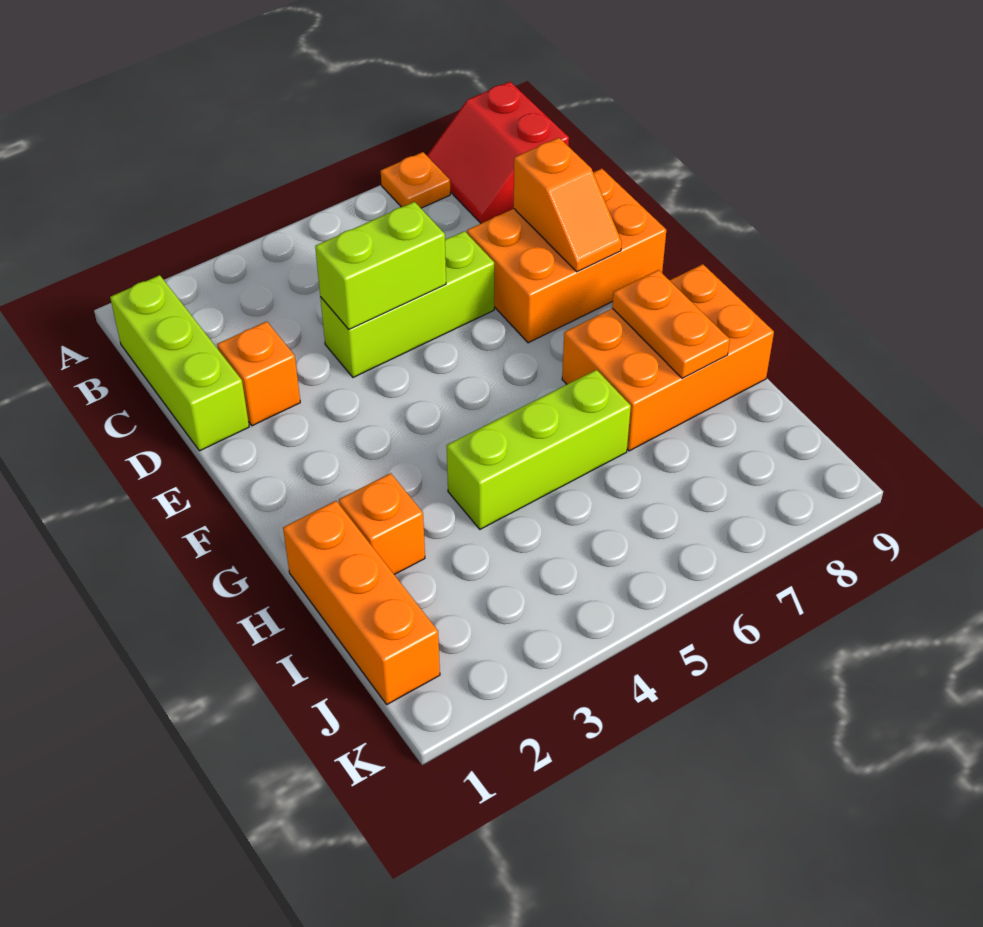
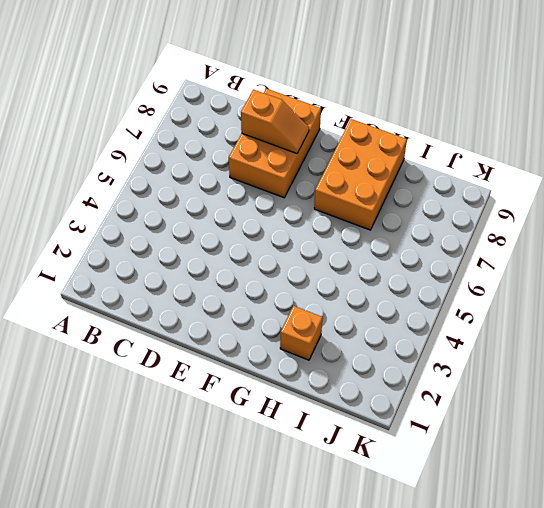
none -> orange plate A7 level 1
none -> red slope A8:B9 level 1 top 9
none -> lime brick B1:D1 level 1

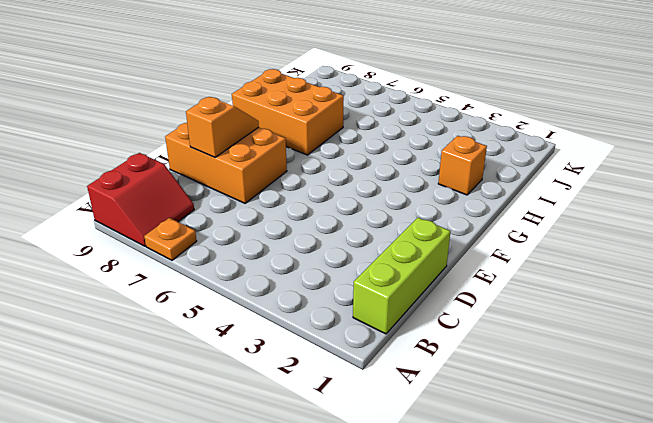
none -> orange brick D2 level 1
none -> lime brick D4:D6 level 1
none -> orange brick H1:J1 level 1

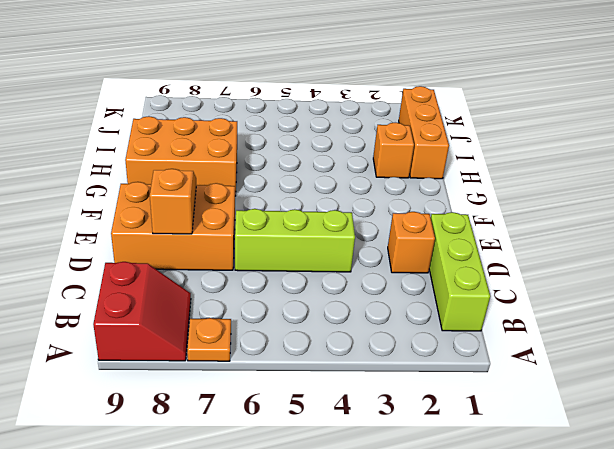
none -> lime brick H4:H6 level 1
none -> lime brick D4:D5 level 2
none -> orange plate G8:H8 level 2

